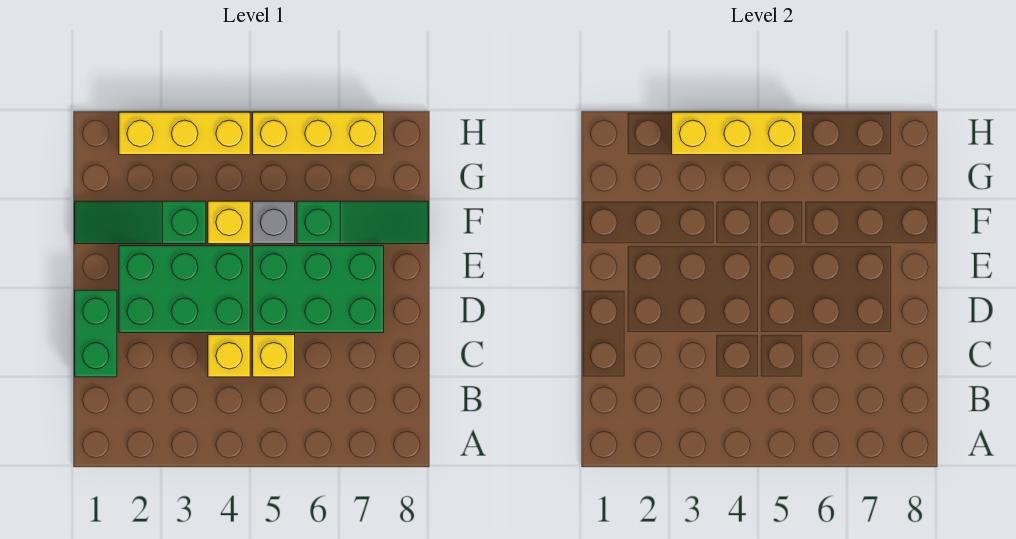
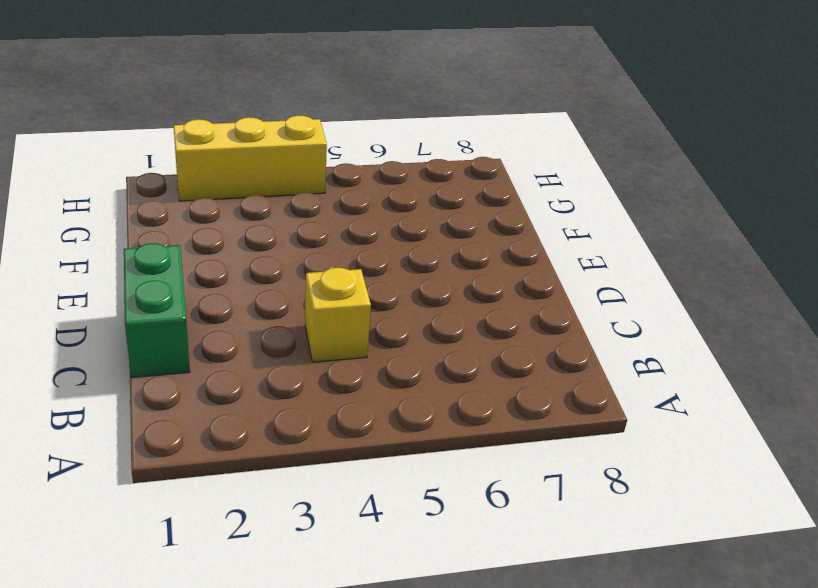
none -> yellow brick C5 level 1
none -> green brick D2:E4 level 1
none -> green brick D5:E7 level 1

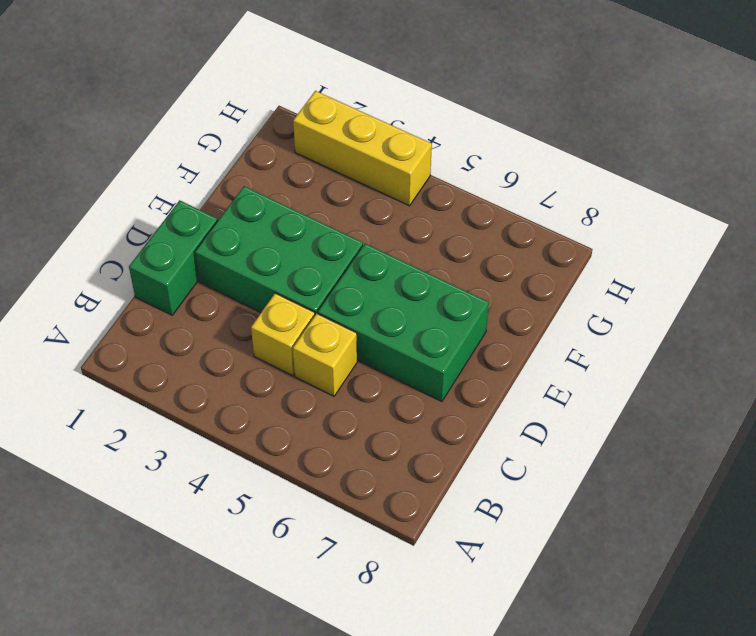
none -> green slope F1:F3 level 1 top 3
none -> yellow brick F4 level 1
none -> grey brick F5 level 1

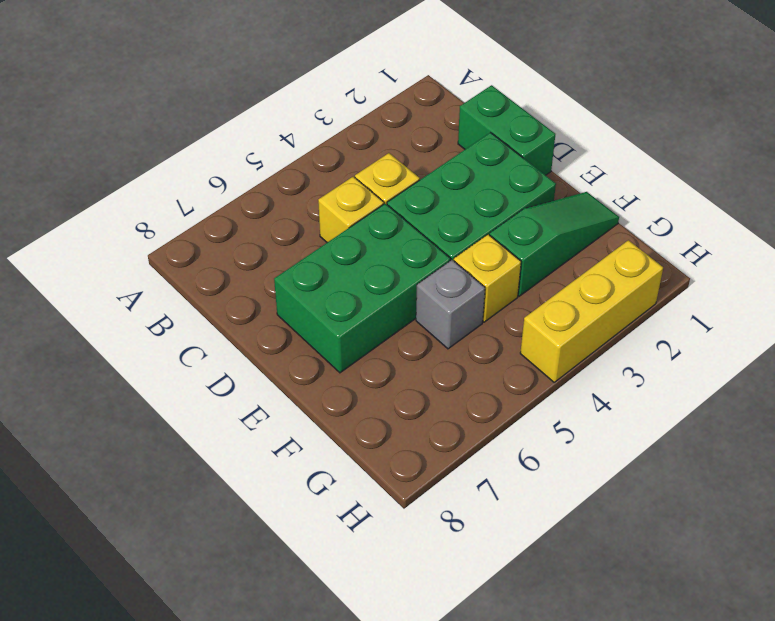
none -> green slope F6:F8 level 1 top 6
none -> yellow brick H5:H7 level 1
none -> yellow brick H3:H5 level 2

